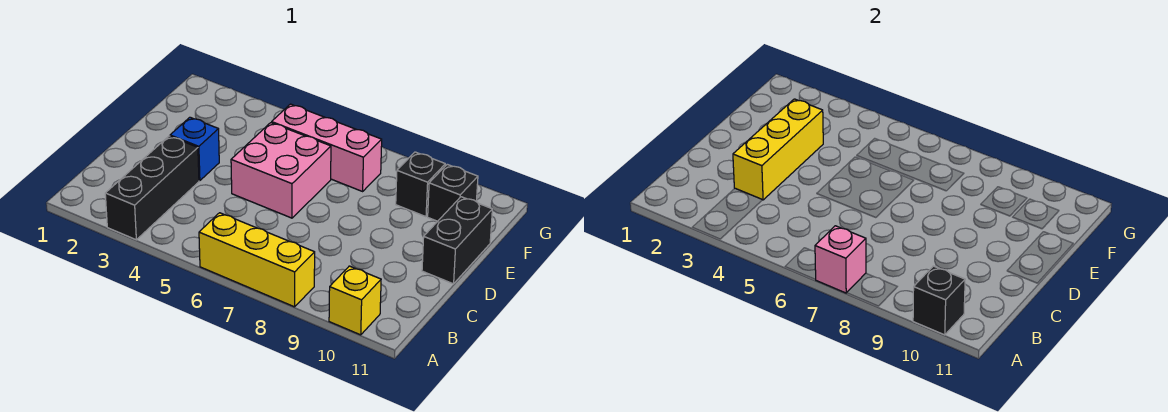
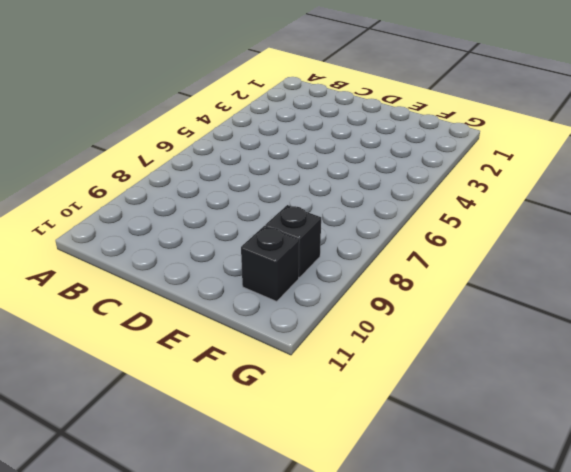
none -> black brick A3:C3 level 1
none -> yellow brick A6:A8 level 1
none -> yellow brick A10 level 1

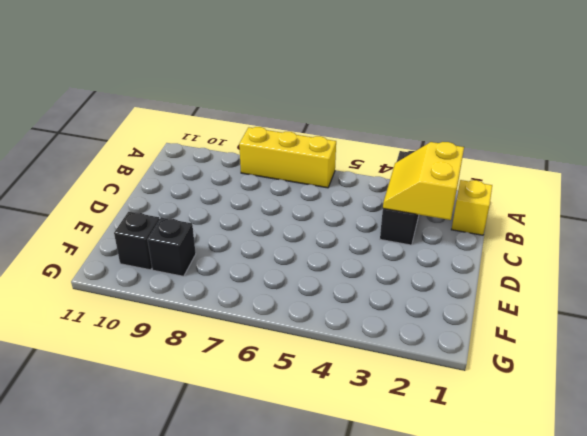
yellow brick B1 level 1 -> yellow brick A10 level 1
yellow slope B2:C3 level 2 top 2 -> yellow brick C3:E3 level 2
none -> blue brick D3 level 1
none -> pink brick D5:E6 level 1
none -> black brick D11:E11 level 1

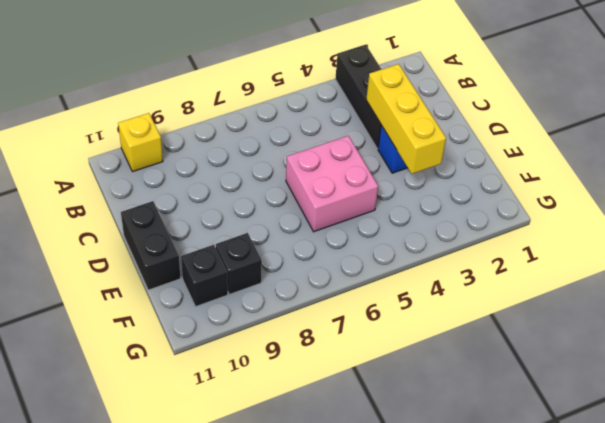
none -> yellow brick A6:A8 level 1
none -> pink brick F5:F7 level 1
none -> pink brick A7 level 2

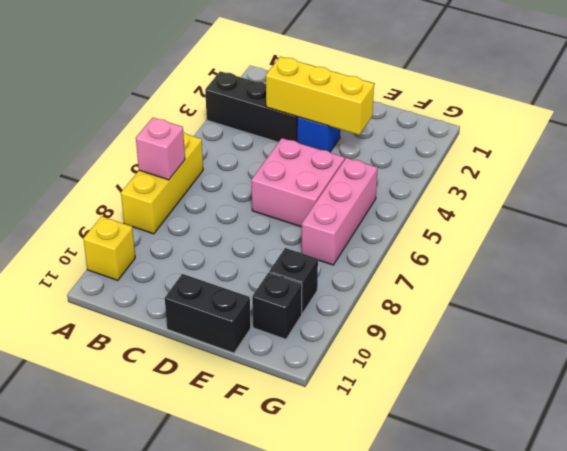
none -> black brick A10 level 2

